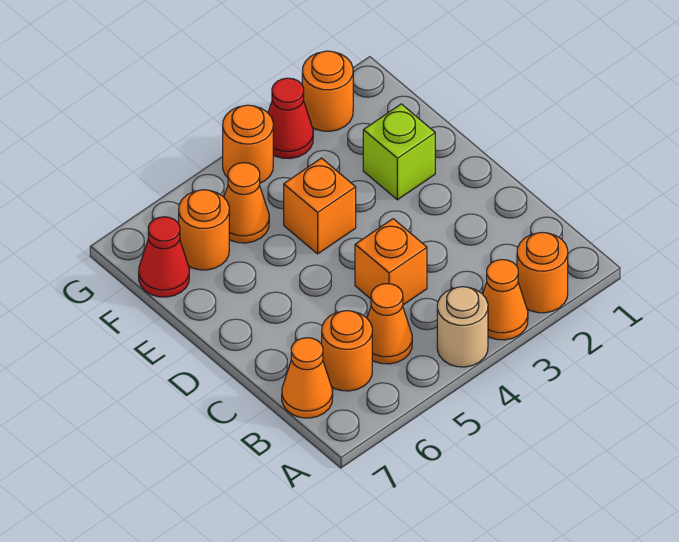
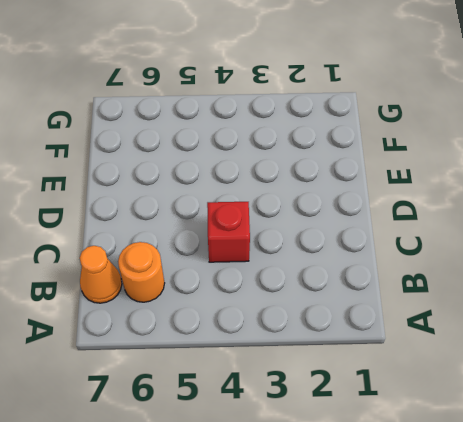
red brick C4 level 1 -> orange brick C4 level 1
none -> orange round brick A2 level 1
none -> orange cone A3 level 1
none -> tan round brick A4 level 1

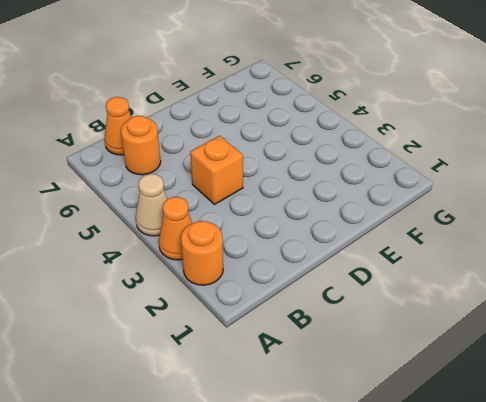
tan cone A4 level 1 -> tan round brick A4 level 1
none -> orange cone B5 level 1
none -> lime brick E2 level 1
none -> orange brick E4 level 1

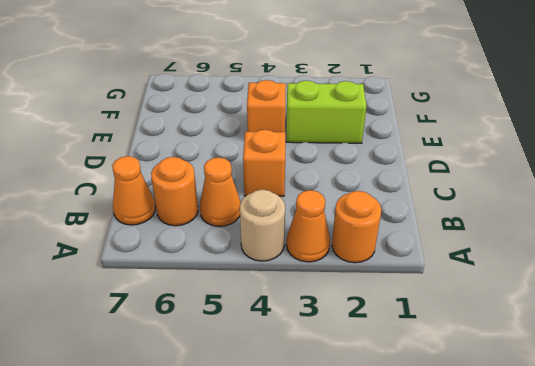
lime brick E2:E3 level 1 -> lime brick E2 level 1
none -> orange cone F5 level 1
none -> orange round brick F6 level 1
none -> red cone F7 level 1

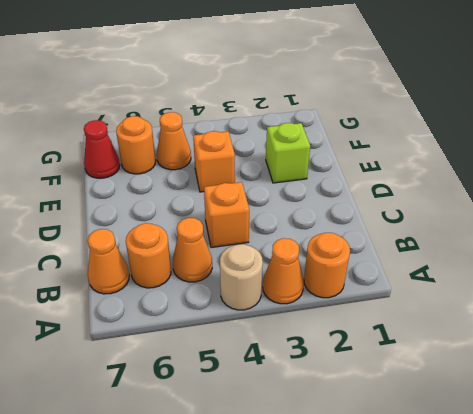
none -> orange round brick G2 level 1
none -> red cone G3 level 1
none -> orange round brick G4 level 1

